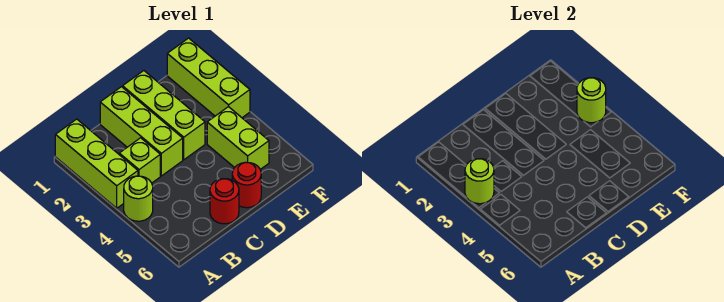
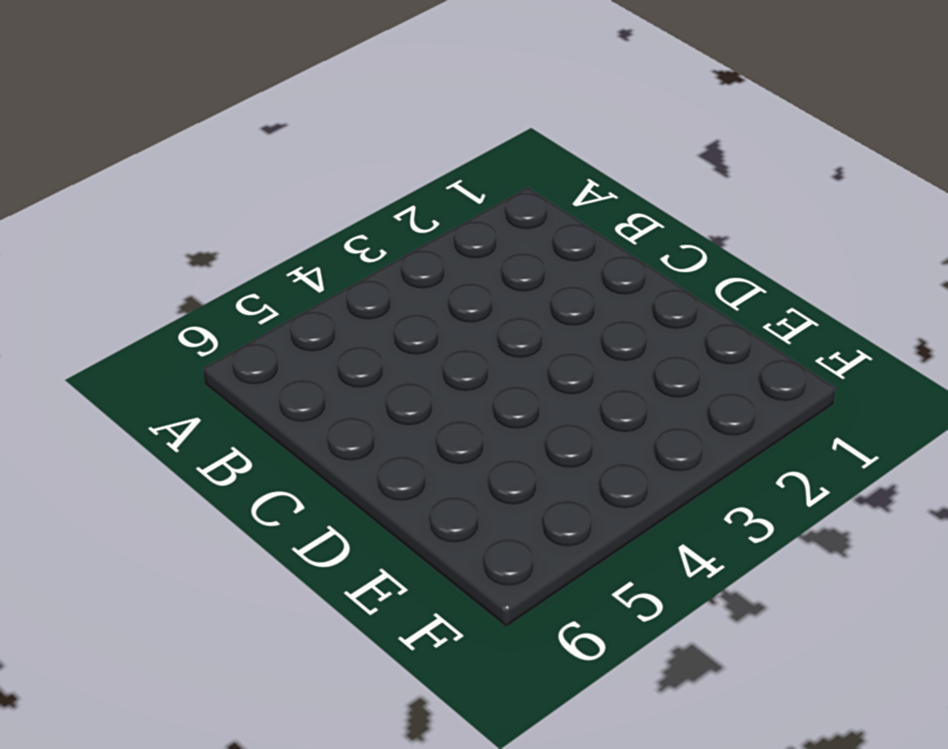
none -> lime brick A1:A3 level 1
none -> lime round brick A4 level 1

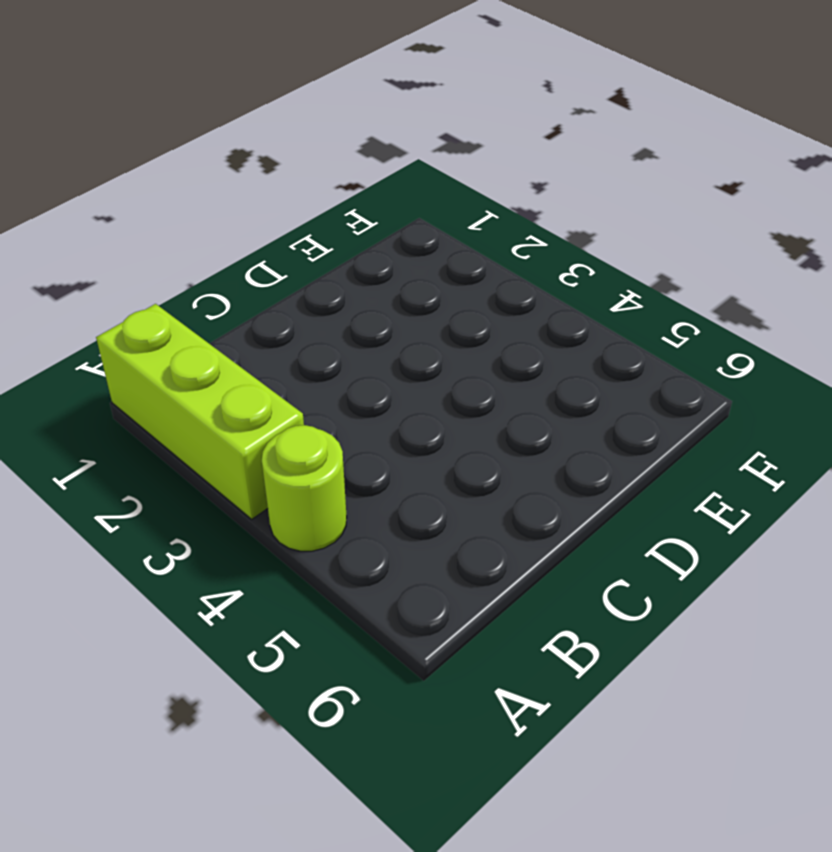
none -> lime brick B3 level 1
none -> lime brick C1:C3 level 1

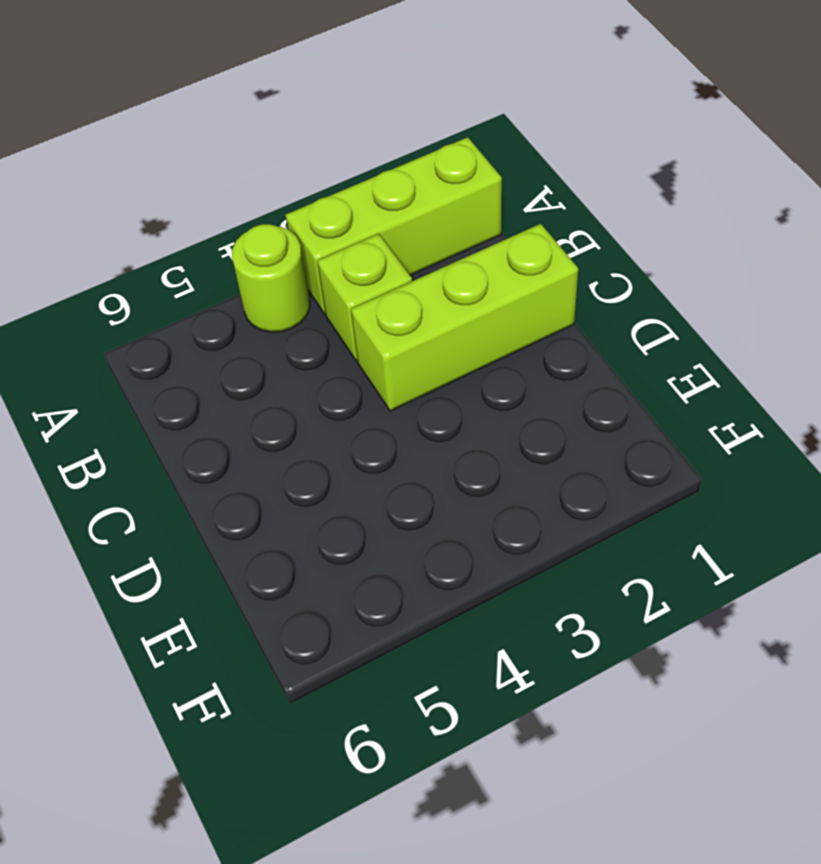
none -> red round brick C6 level 1
none -> lime brick D1:D3 level 1

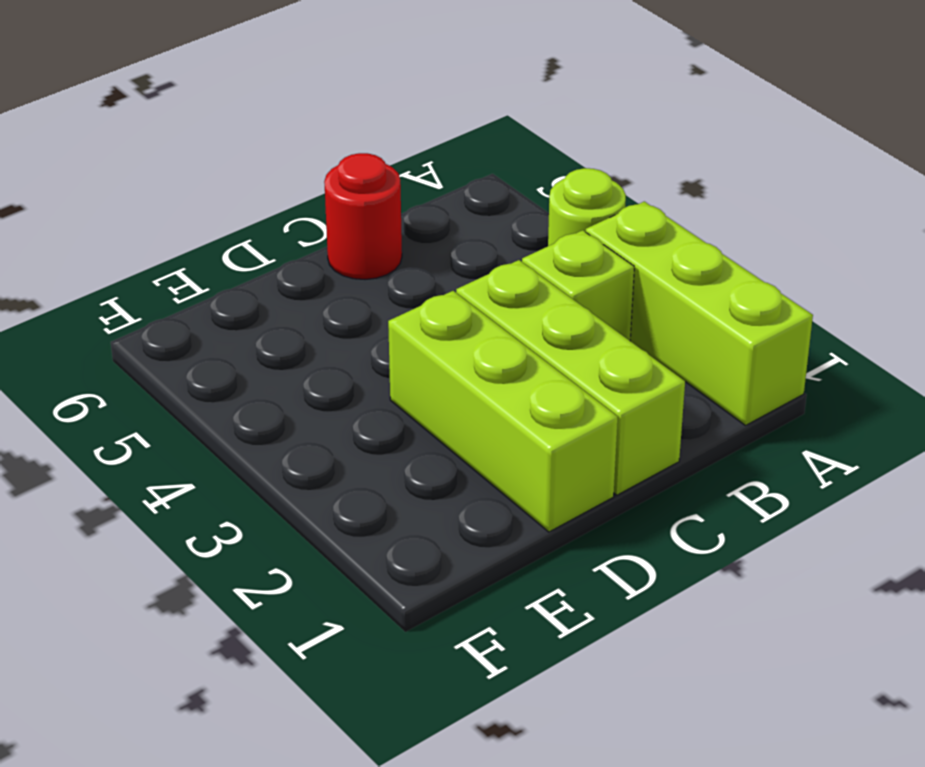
none -> red round brick D6 level 1
none -> lime brick E4:E5 level 1

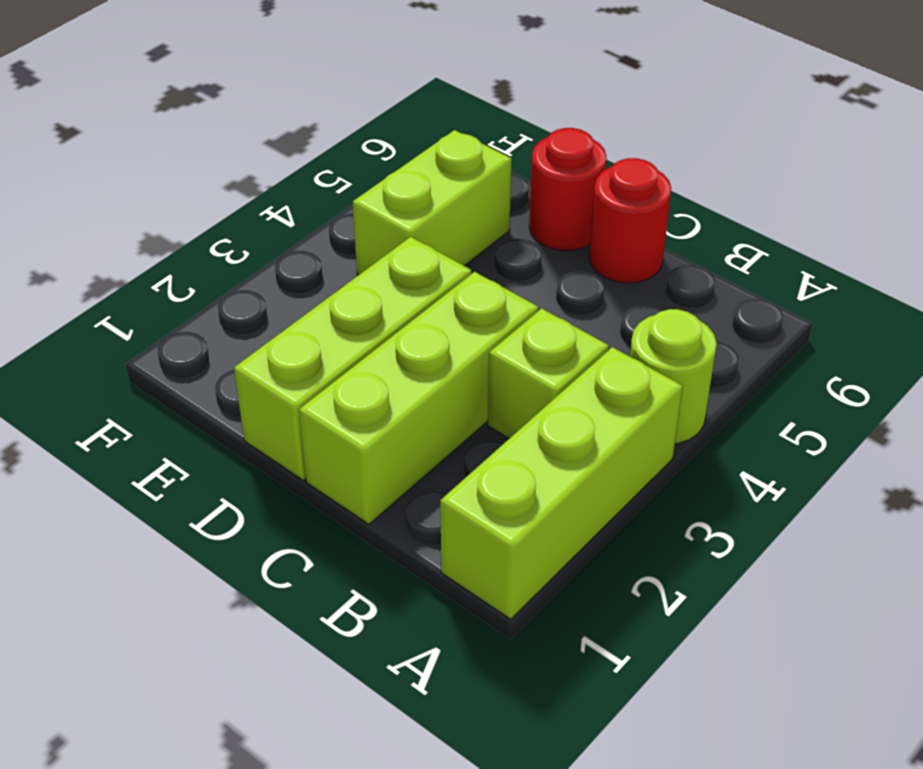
none -> lime brick F1:F3 level 1
none -> lime round brick A3 level 2

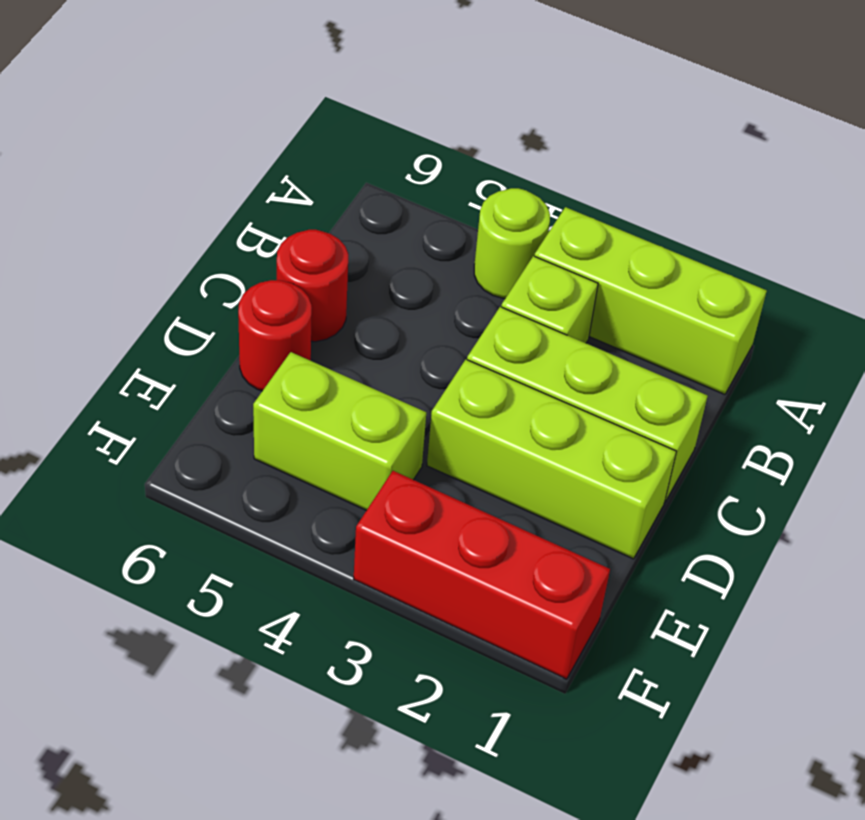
red brick F1:F3 level 1 -> lime brick F1:F3 level 1
none -> lime round brick A3 level 2
none -> lime round brick F3 level 2

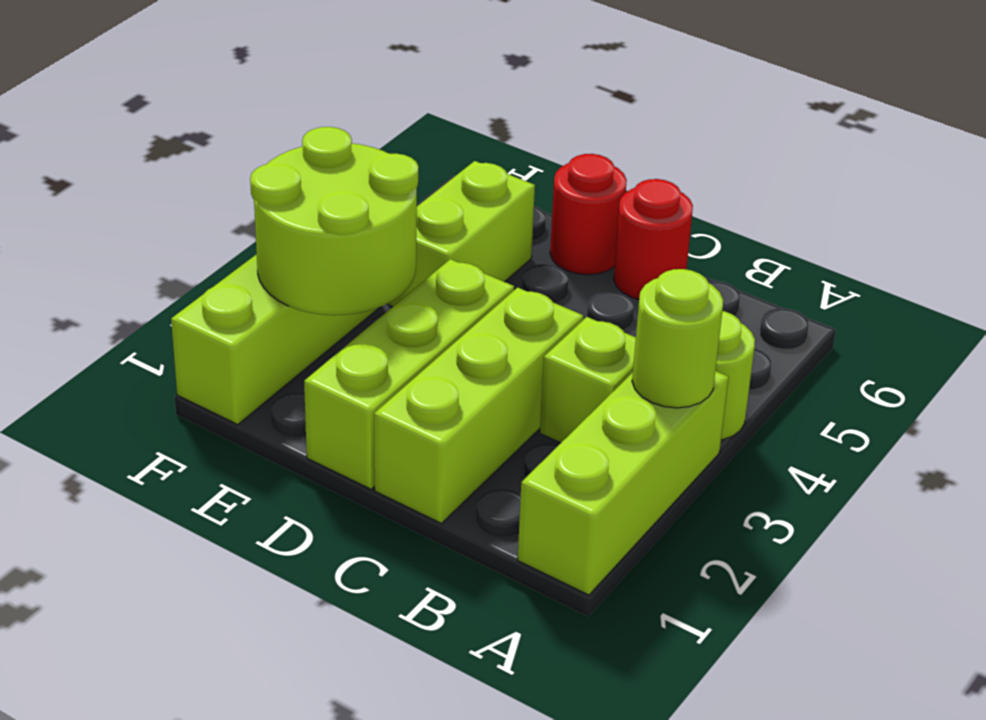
lime round brick E2:F3 level 2 -> lime round brick F3 level 2

